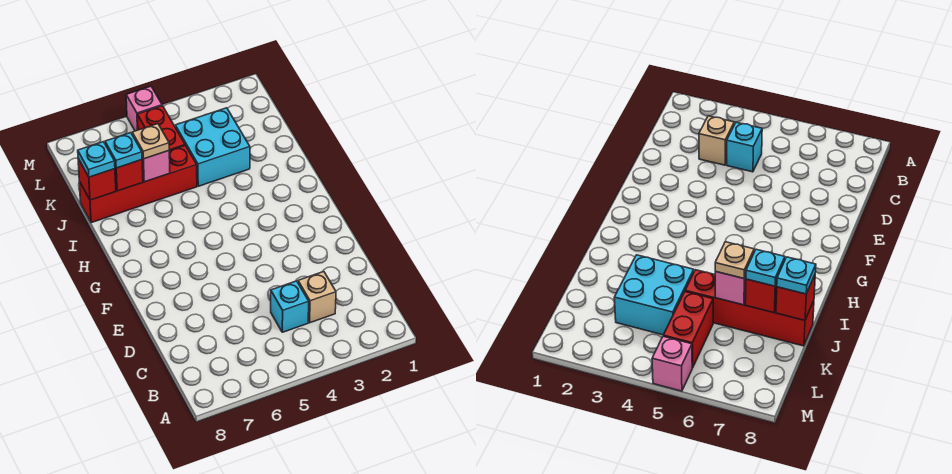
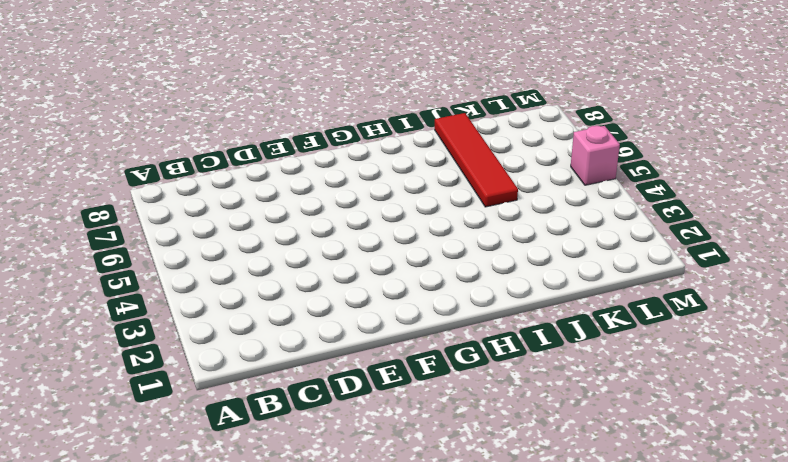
red tile J5:J8 level 1 -> red brick J5:J8 level 1
none -> tan brick C3 level 1
none -> cyan brick C4 level 1
none -> cyan brick J3:K4 level 1

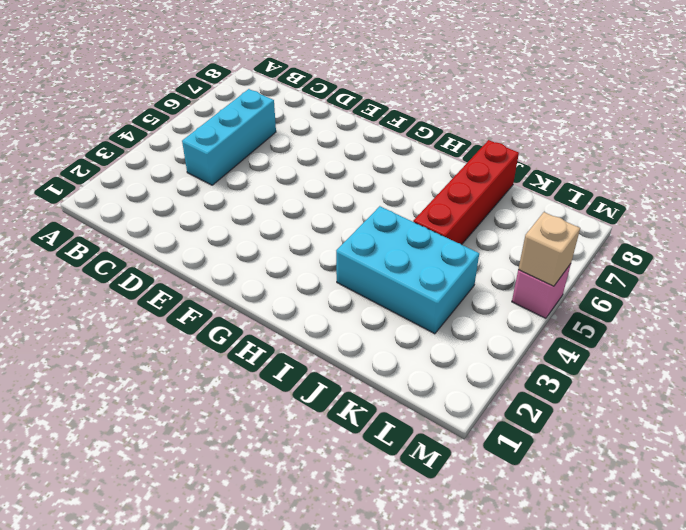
cyan brick C4:C6 level 1 -> cyan brick C4 level 1
cyan brick I3:K4 level 1 -> cyan brick J3:K4 level 1
tan brick M5 level 2 -> tan brick C3 level 1
none -> red brick K5:L5 level 1
none -> pink brick J6 level 2
none -> red brick J7 level 2

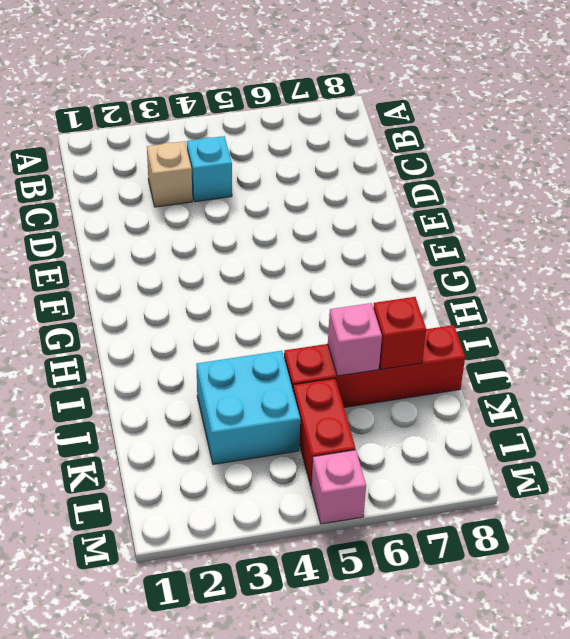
none -> red brick J8 level 2
none -> tan plate J6 level 3
none -> cyan plate J7 level 3

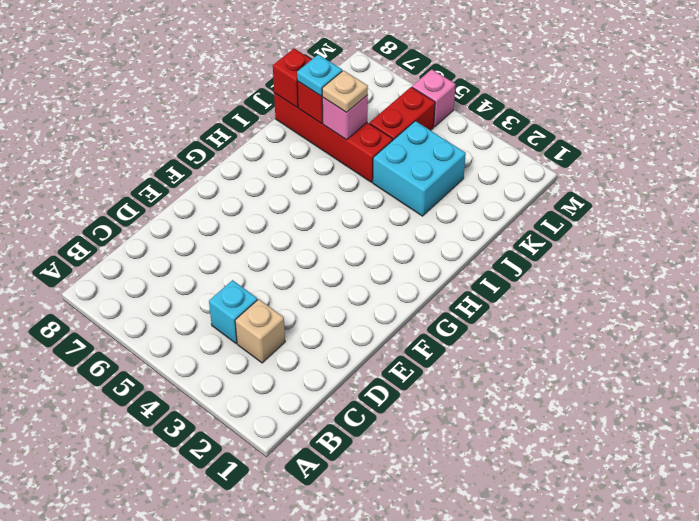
none -> cyan plate J8 level 3

